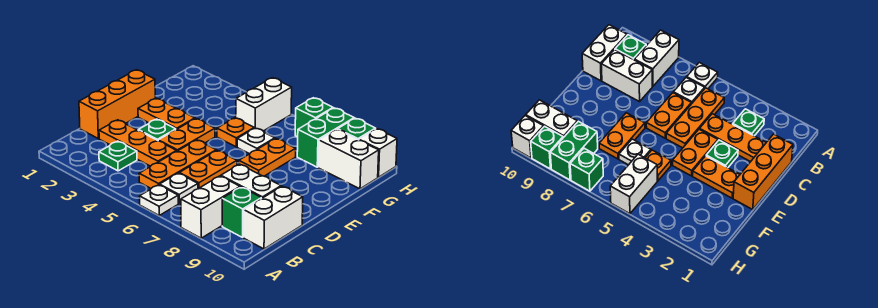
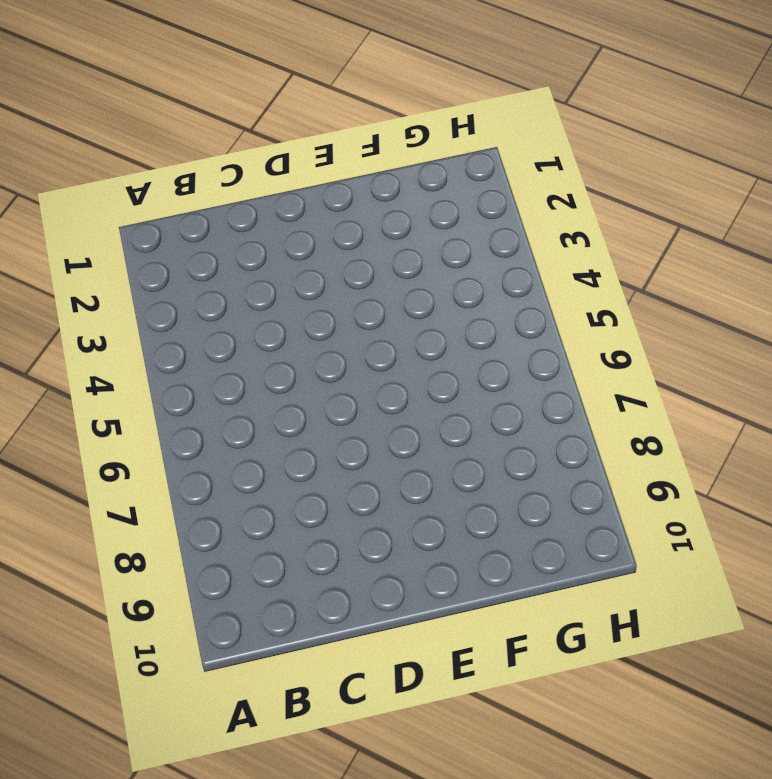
none -> white plate A6 level 1
none -> white brick A8:B8 level 1
none -> green plate B3 level 1

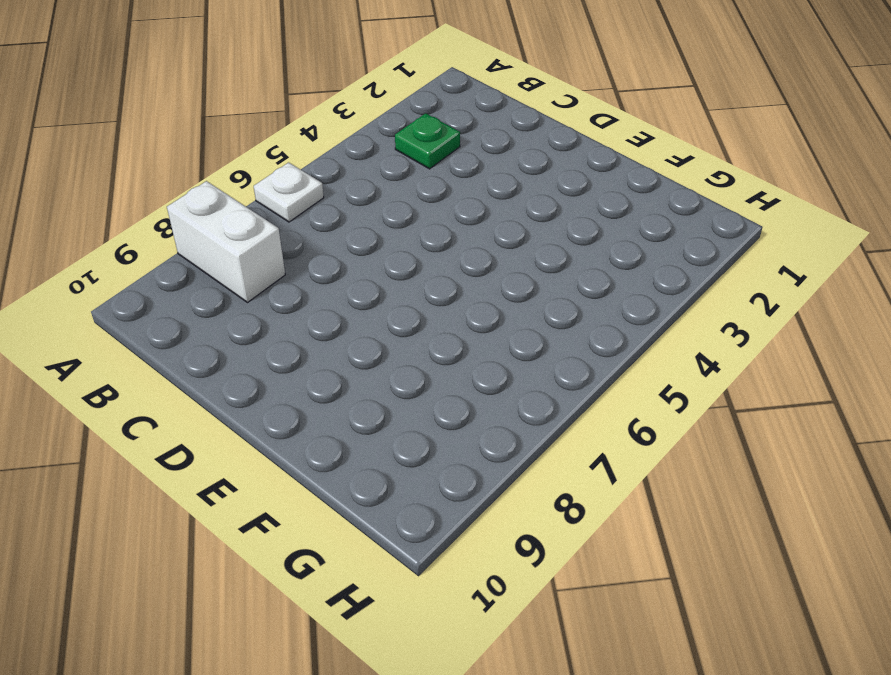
none -> orange plate B5:D5 level 1
none -> white plate B6 level 1
none -> green brick B9 level 1

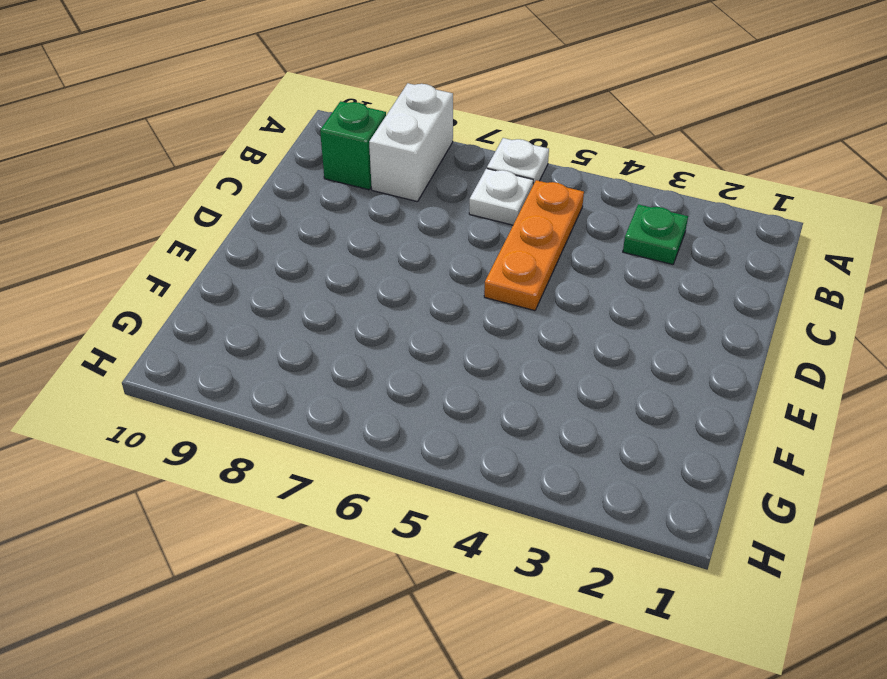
none -> white brick B10:C10 level 1
none -> orange brick C1:E1 level 1
none -> orange plate C2:C4 level 1

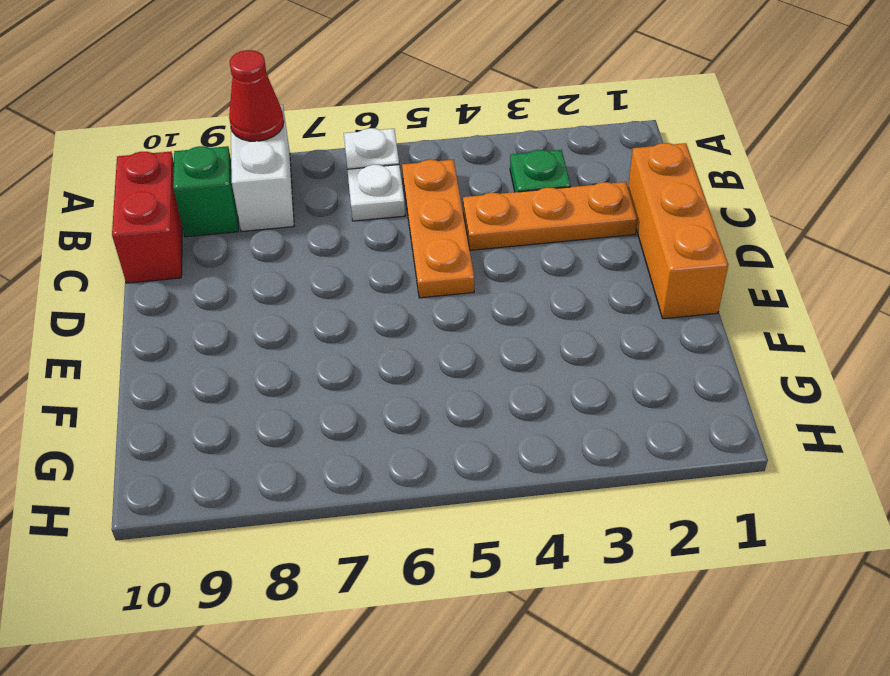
red cone A8 level 2 -> none
red brick B10:C10 level 1 -> white brick B10:C10 level 1
none -> orange plate C6:D6 level 1
none -> white brick C8:C9 level 1
none -> green plate D3 level 1

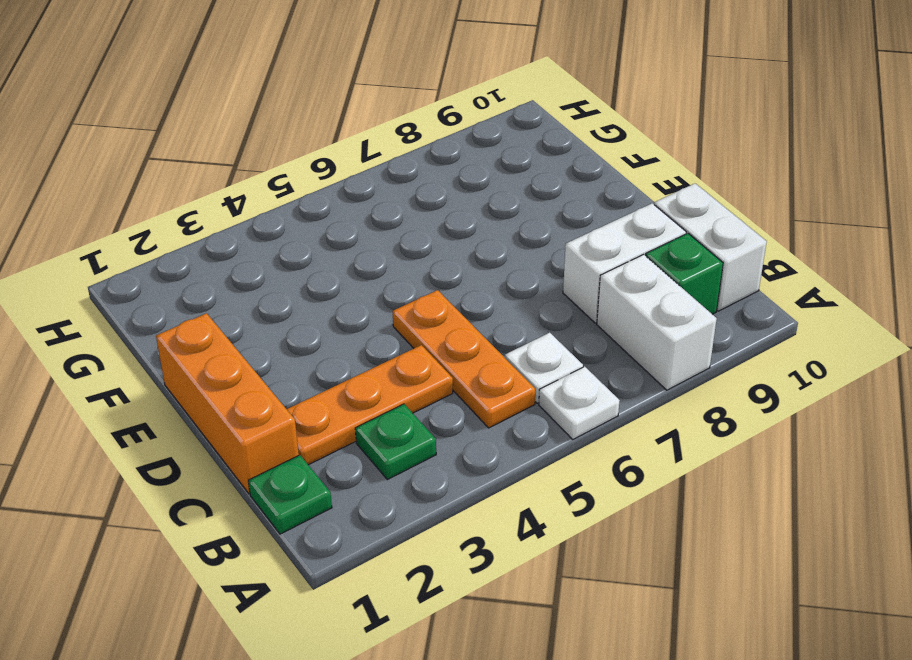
green plate B1 level 1 -> green plate D3 level 1
none -> orange plate C6:D6 level 1
none -> orange plate D4:E4 level 1
none -> orange plate E2:E3 level 1

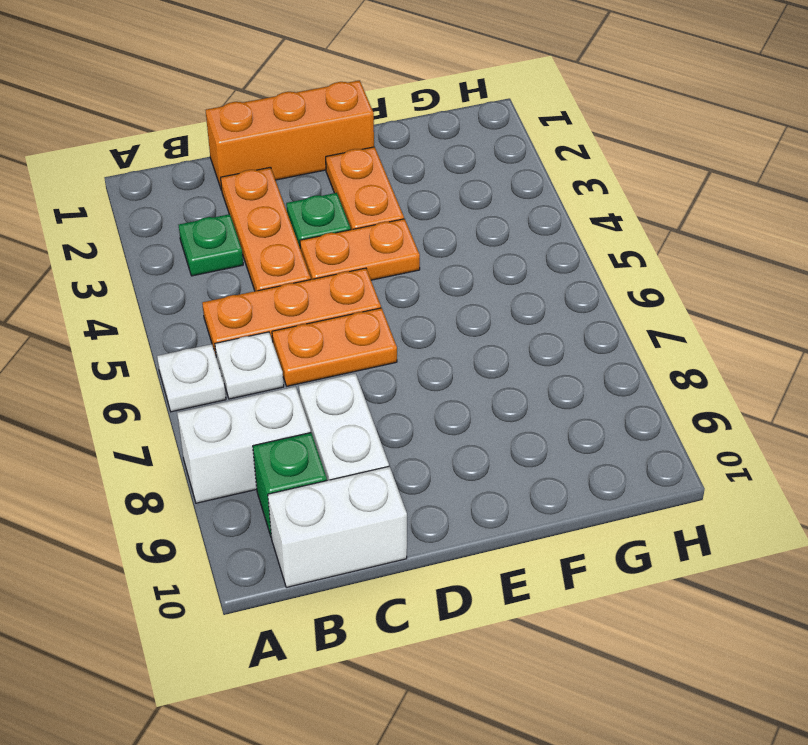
none -> orange plate E7:F7 level 1
none -> orange plate F5 level 1
none -> white plate F6 level 1

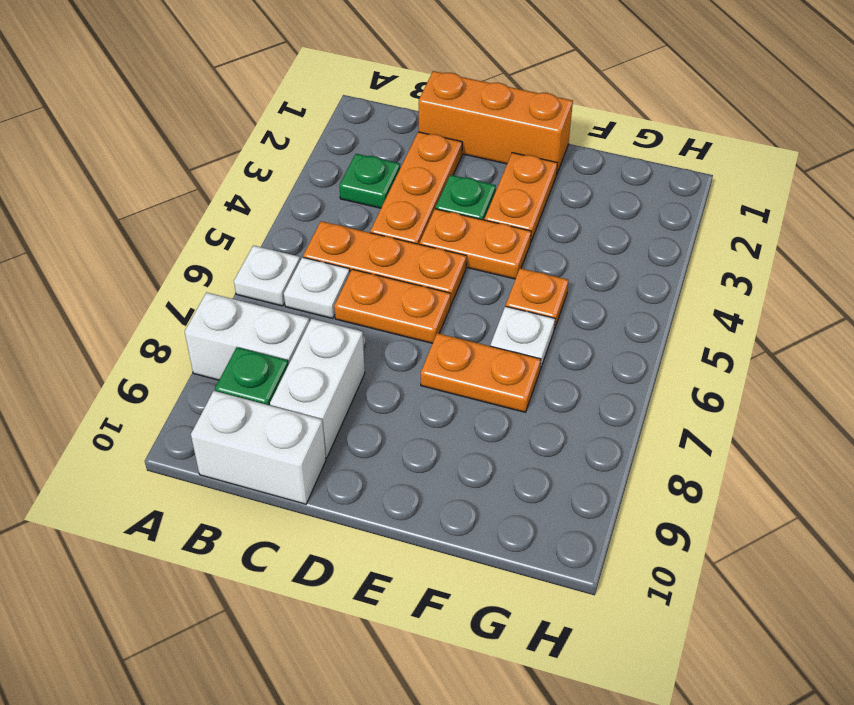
none -> white brick G5:H5 level 1
none -> green brick G8:H8 level 1
none -> white brick G9:G10 level 1

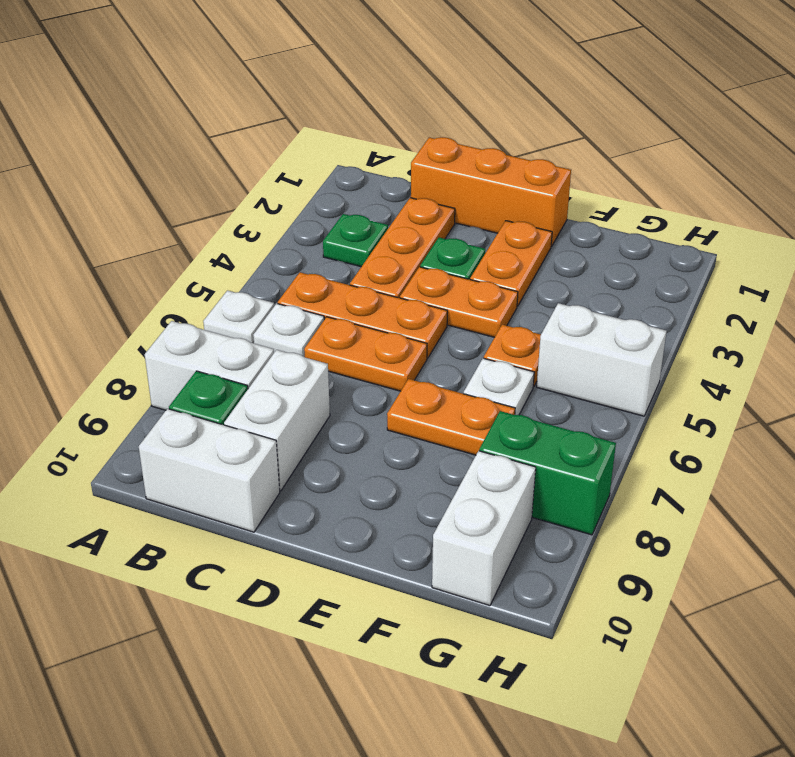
none -> green brick H7 level 1
none -> green brick H9 level 1
none -> white brick H10 level 1

